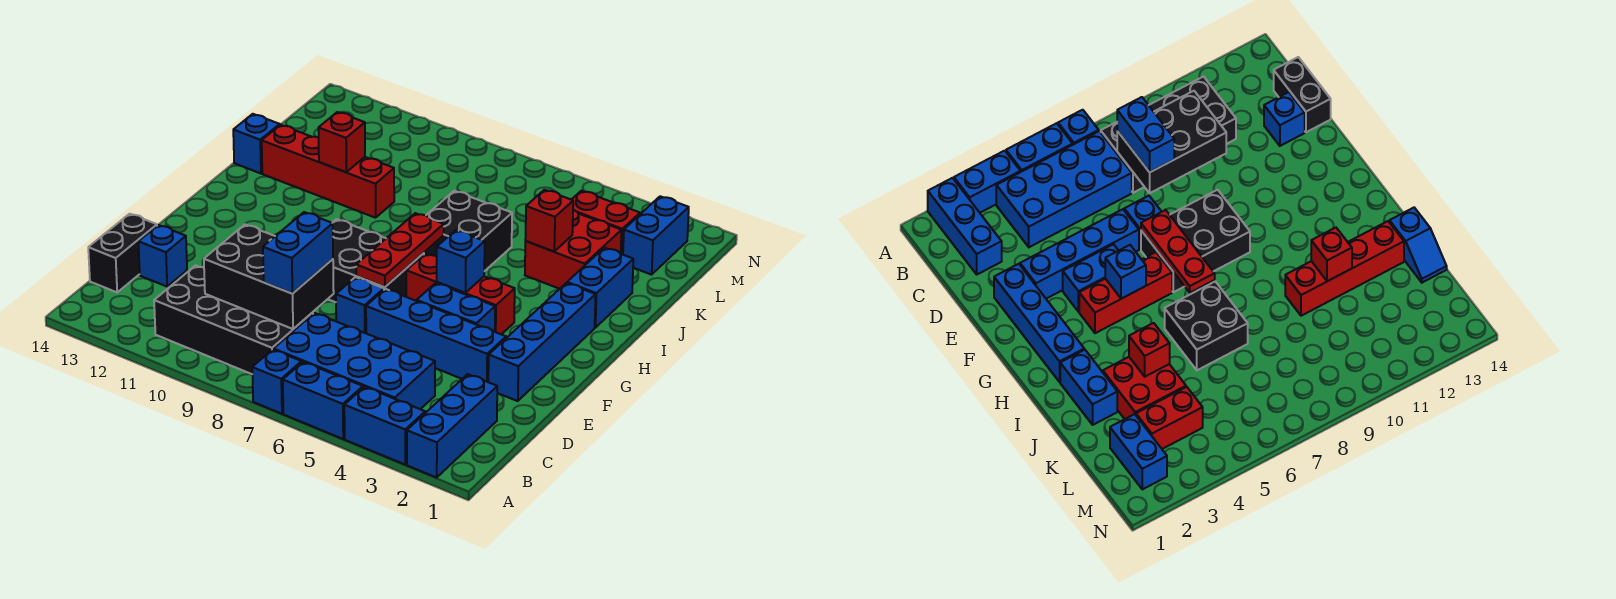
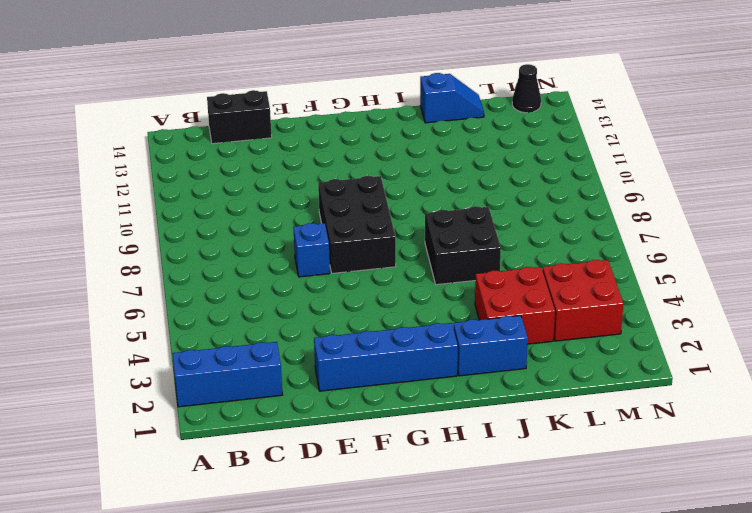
red brick L3:M4 level 1 -> red brick L3:L4 level 1
black cone M14 level 1 -> none
none -> blue brick A3:A4 level 1
none -> blue brick A5:A6 level 1
none -> blue brick A7 level 1

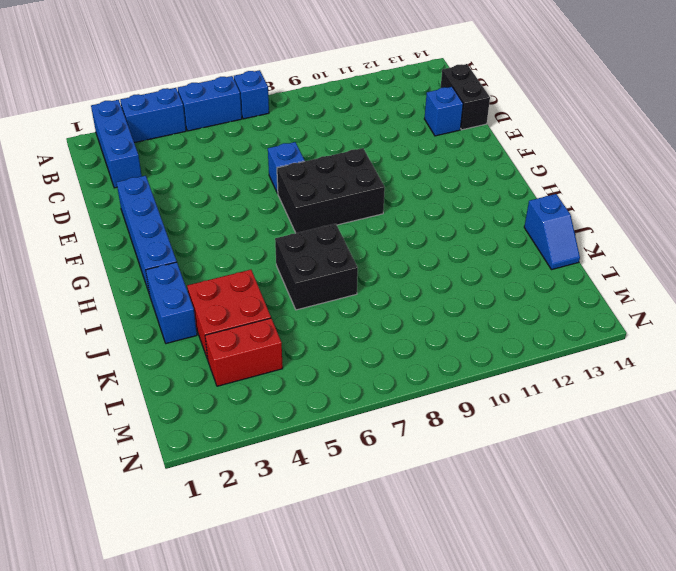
none -> blue brick B4:C7 level 1
none -> black brick B8:C11 level 1
none -> blue brick E3:E6 level 1

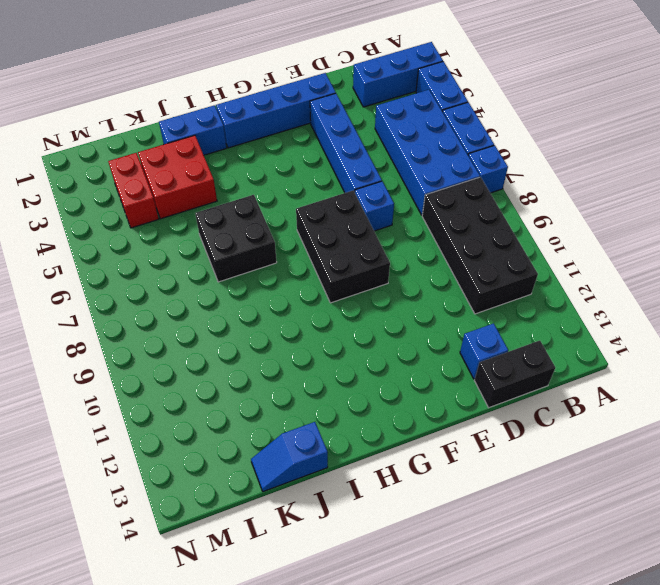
none -> blue brick F4:F5 level 1
none -> red brick G4:G6 level 1
none -> red brick J10:J13 level 1

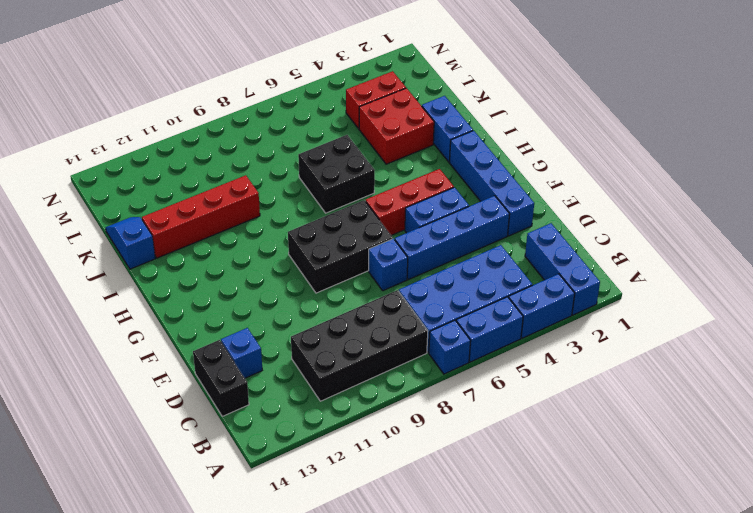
none -> blue brick L2:M2 level 1
none -> black brick C8:D10 level 2
none -> red plate F7:H7 level 2

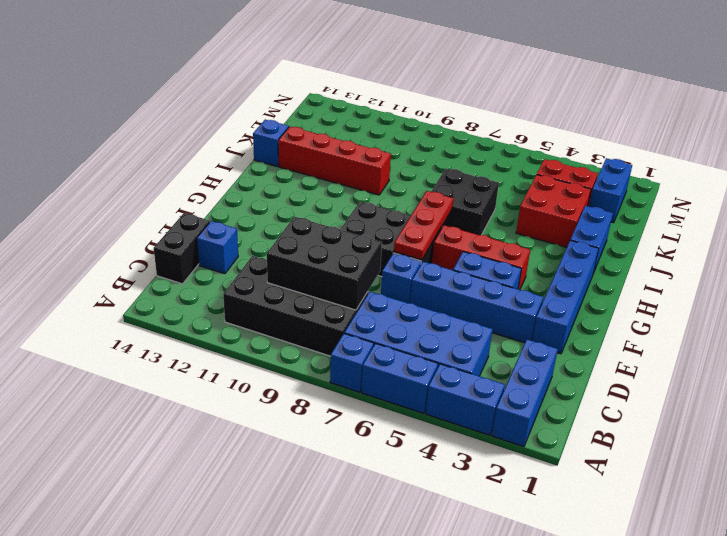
none -> blue brick G5 level 2
none -> red brick J4 level 2
none -> red brick J11 level 2

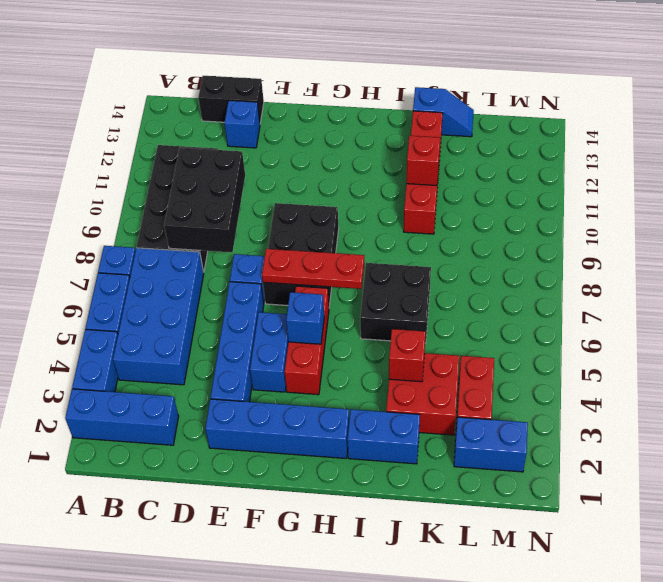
none -> blue brick C8:D8 level 3

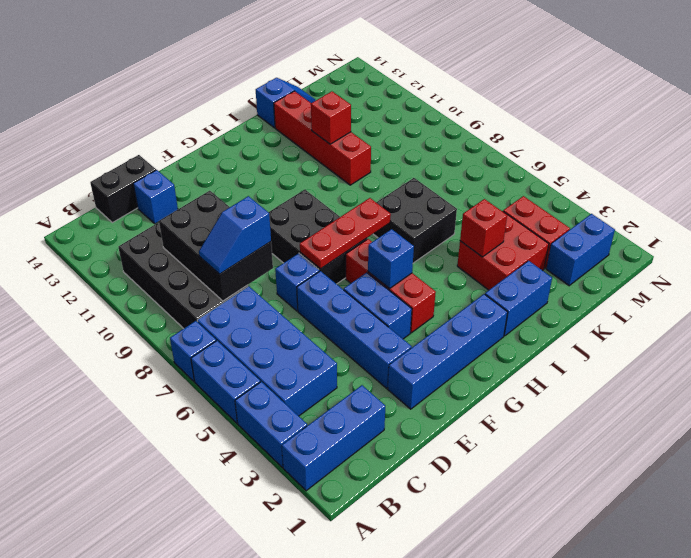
blue slope C8:D8 level 3 top D -> blue brick C8:D8 level 3

